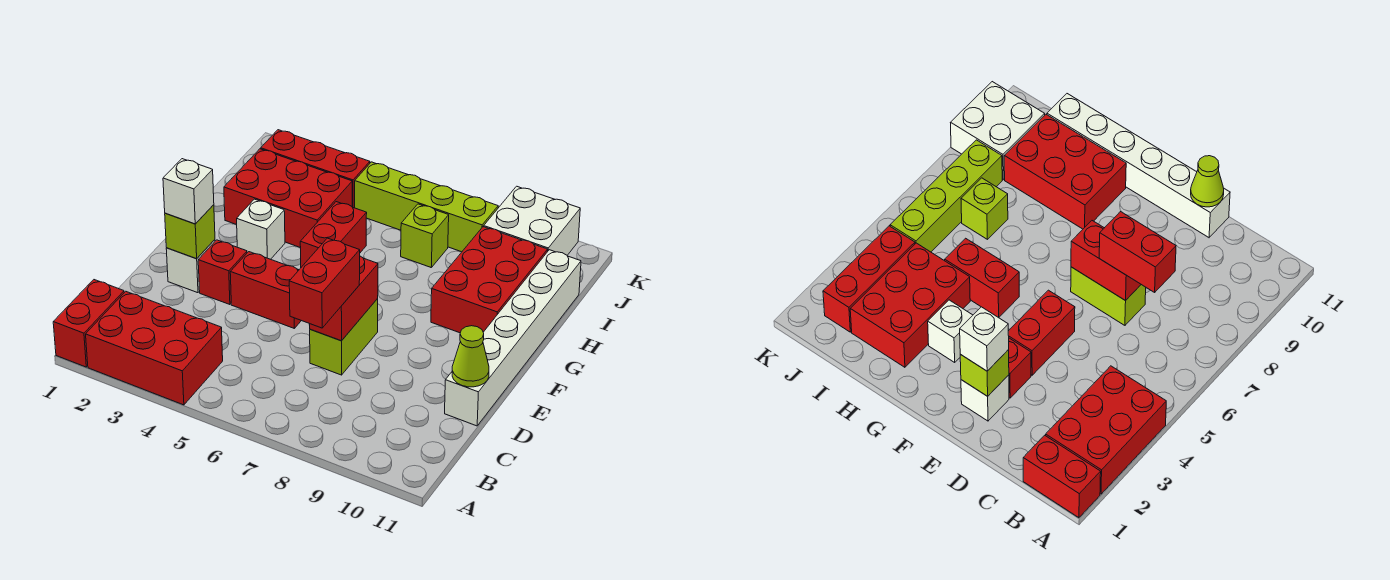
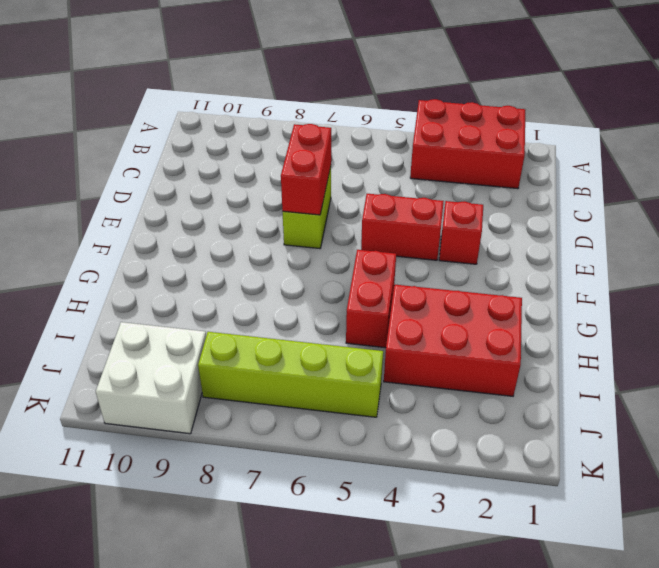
none -> red brick A1:B1 level 1
none -> white brick D11:I11 level 1
none -> white brick E2 level 1

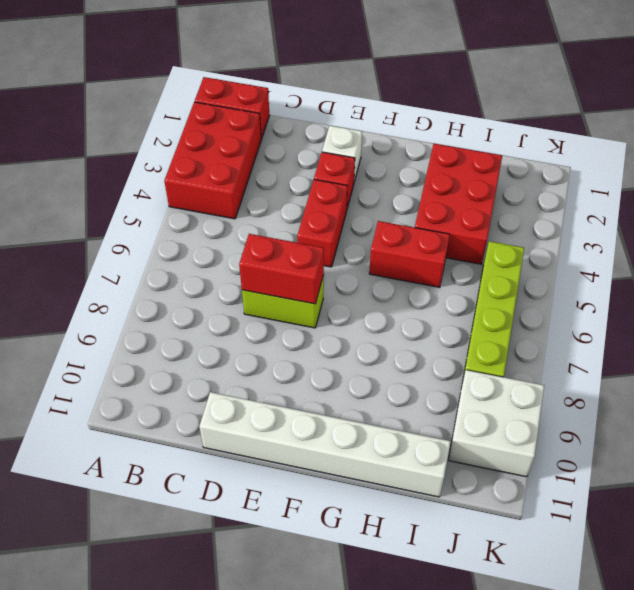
none -> white brick G3 level 1
none -> red brick G9:I10 level 1
none -> lime brick I7 level 1

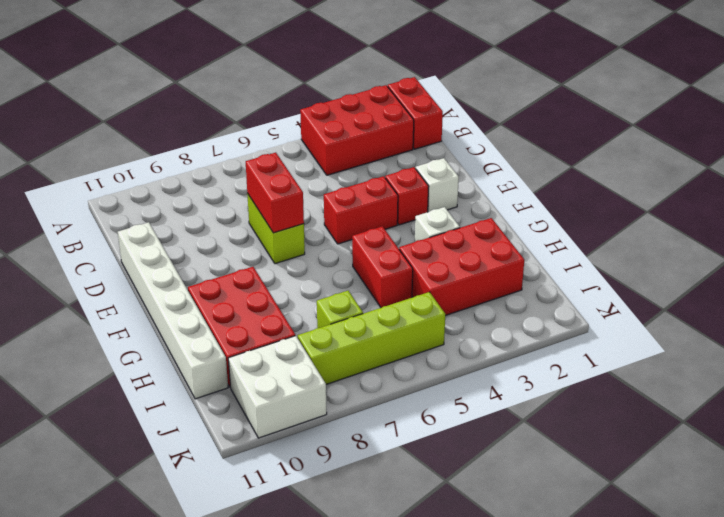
none -> red brick J2:J4 level 1
none -> lime cone D11 level 2
none -> lime brick E2 level 2

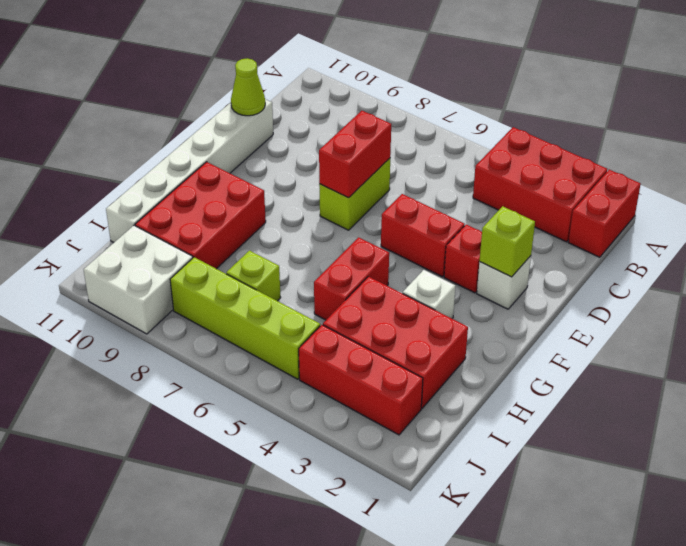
none -> red brick C7:D7 level 3
none -> white brick E2 level 3

